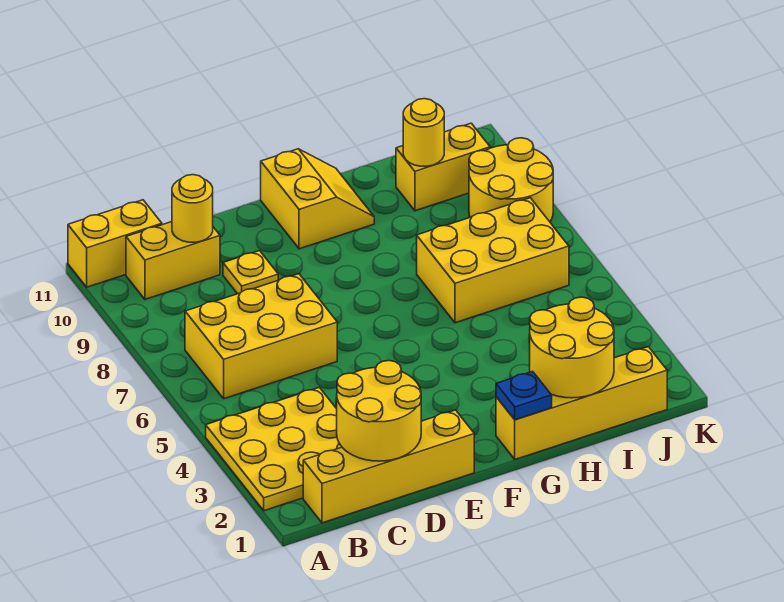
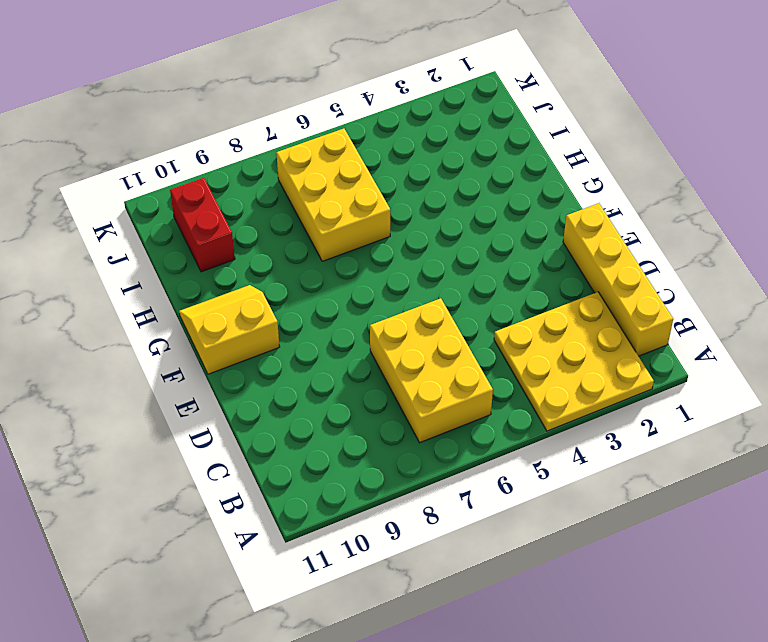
red brick I10:J10 level 1 -> yellow brick I10:J10 level 1
none -> yellow brick A11:B11 level 1
none -> yellow brick B10:C10 level 1
none -> yellow plate D9 level 1

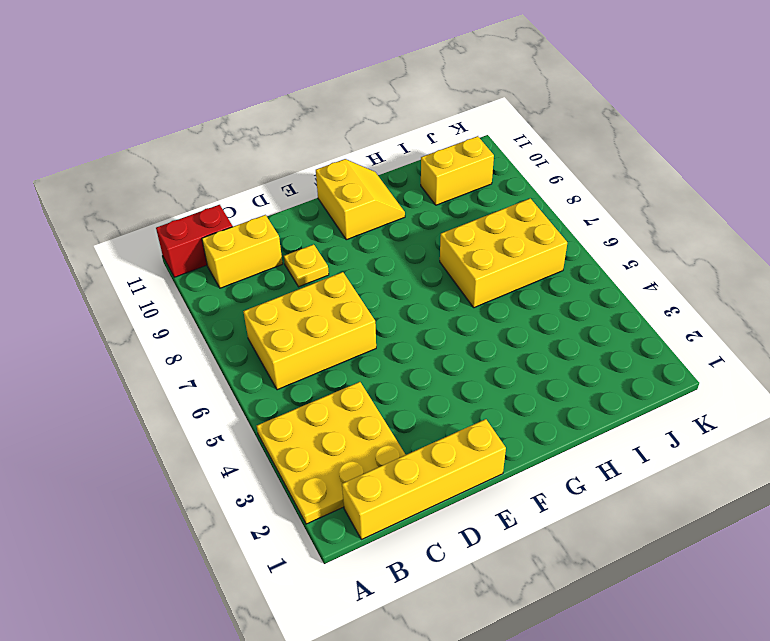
red brick A11:B11 level 1 -> yellow brick A11:B11 level 1
none -> yellow brick G1:J1 level 1
none -> yellow round brick J8:K9 level 1
none -> yellow round brick C1:D2 level 2

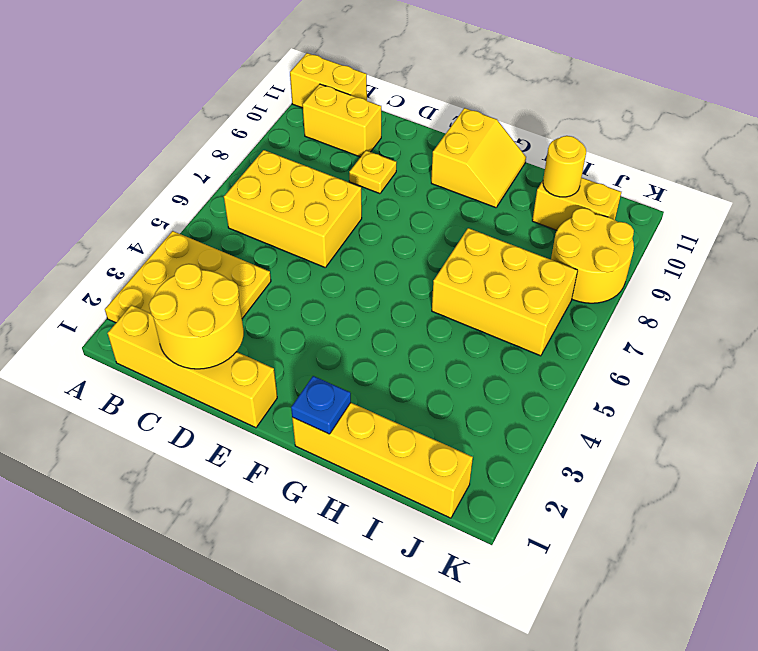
none -> yellow round brick C10 level 2
none -> yellow round brick H1:I2 level 2

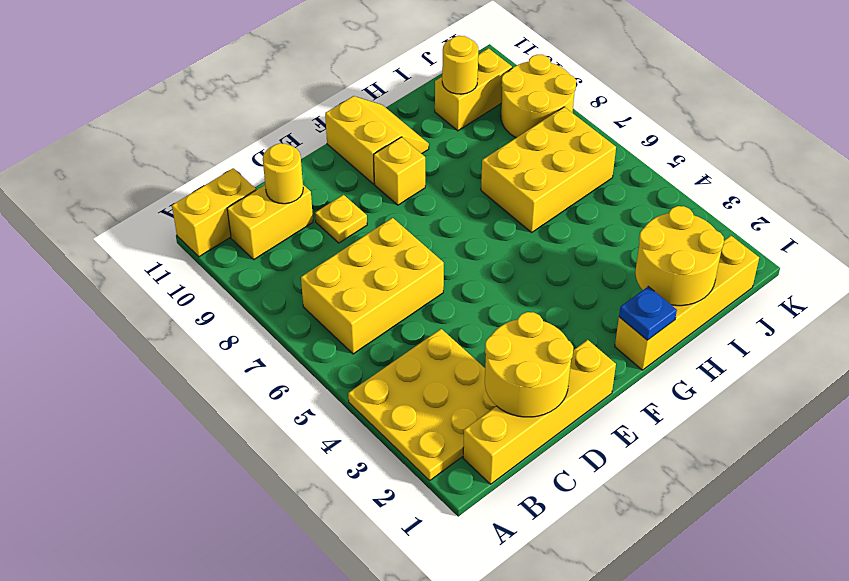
yellow brick F9 level 1 -> none

